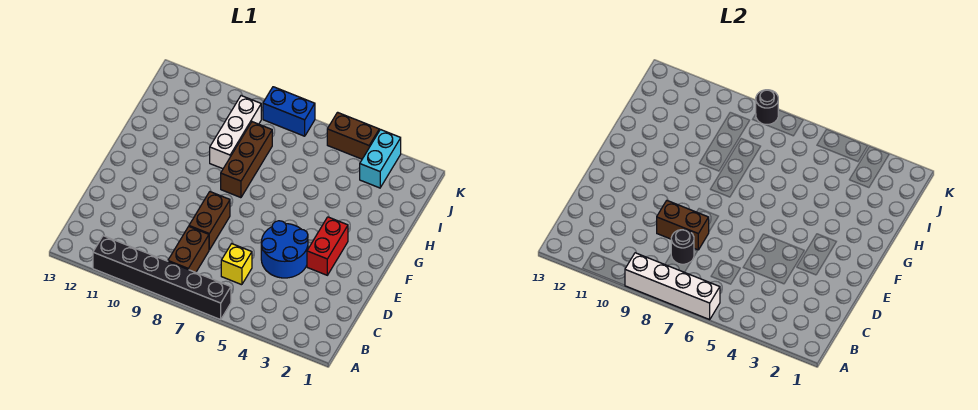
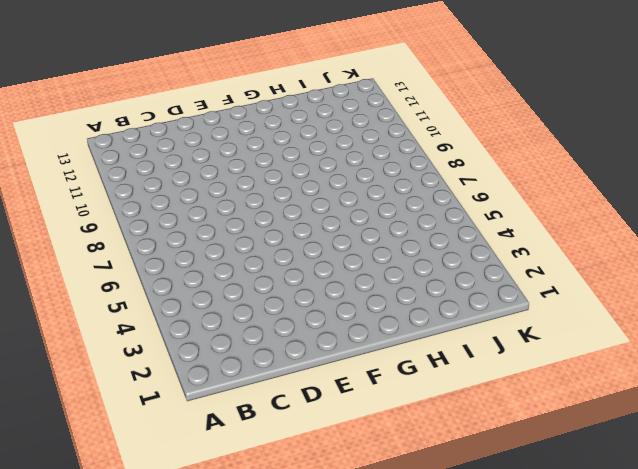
none -> black brick A6:A11 level 1
none -> brown brick B8:C8 level 1
none -> yellow brick C6 level 1

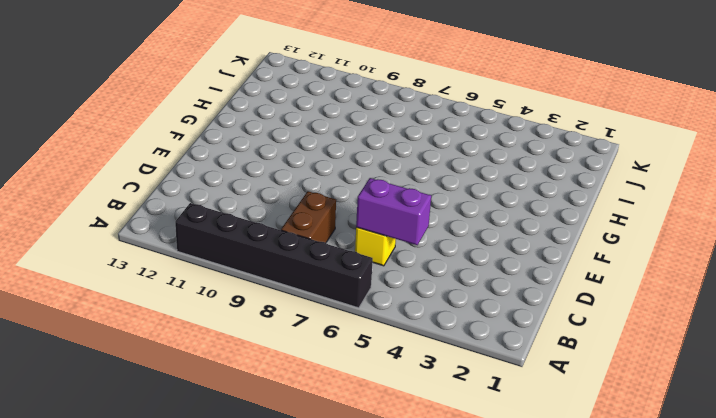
purple brick C5:C6 level 2 -> none
none -> blue round brick D4:E5 level 1
none -> brown brick D8:E8 level 1
none -> red brick E3:F3 level 1

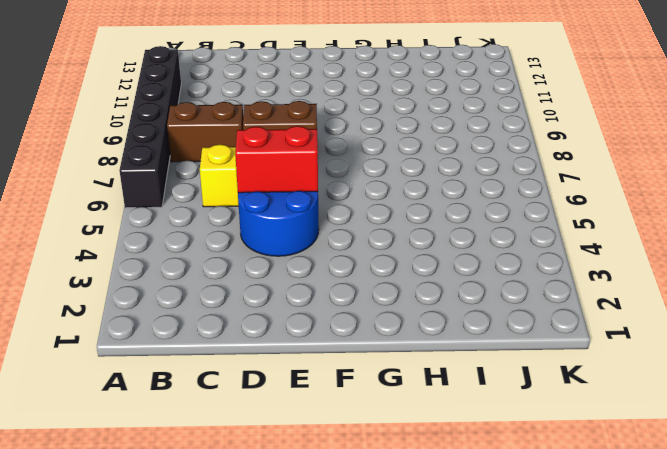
red brick D5:E5 level 2 -> red brick E3:F3 level 1
none -> brown brick G8:I8 level 1
none -> white brick H9:J9 level 1
none -> cyan brick J3:K3 level 1

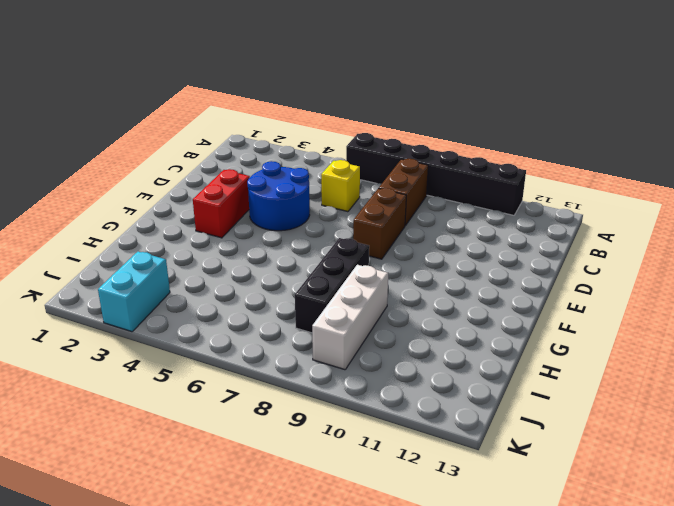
black brick G8:I8 level 1 -> brown brick G8:I8 level 1
none -> brown brick K4:K5 level 1
none -> blue brick K7:K8 level 1
none -> white brick A6:A9 level 2

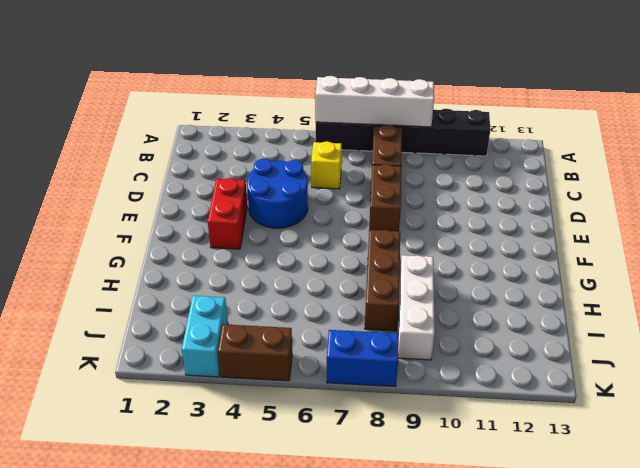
none -> black round brick C8 level 2
none -> brown brick D8:D9 level 2
none -> black round brick K8 level 2

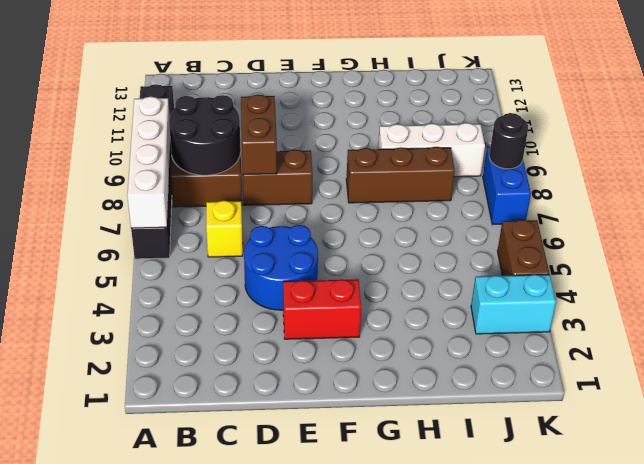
black round brick B8:C9 level 2 -> black round brick C8 level 2

